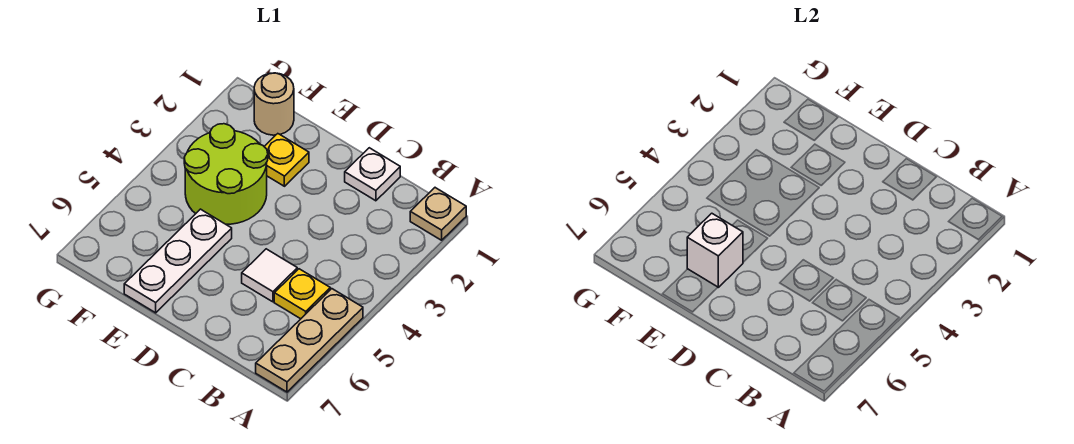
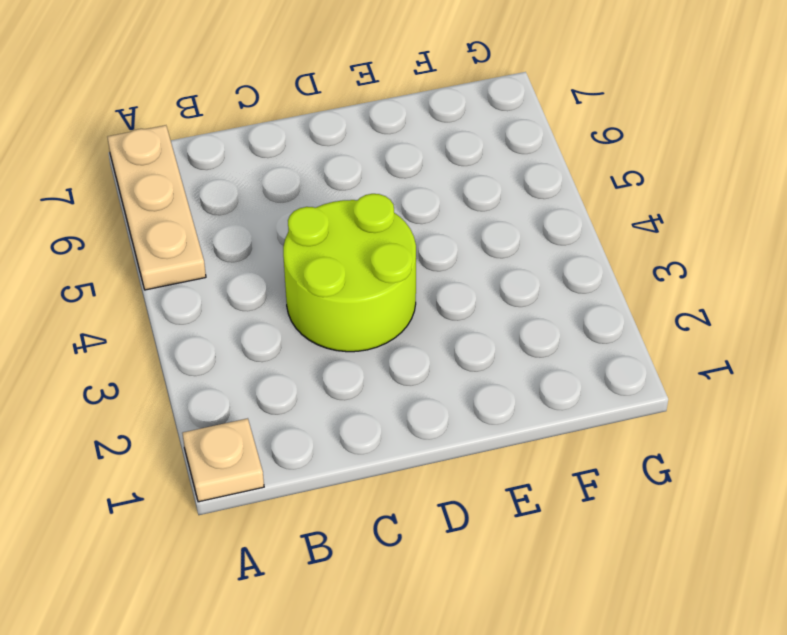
lime round brick C3:D4 level 1 -> lime round brick E3:F4 level 1
none -> yellow plate B5 level 1
none -> white plate C1 level 1

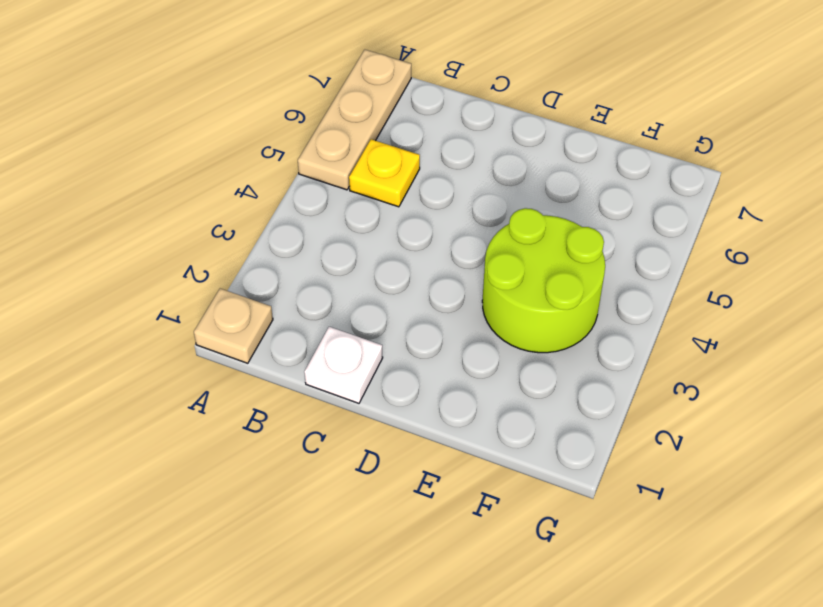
none -> white tile C5 level 1
none -> yellow plate E2 level 1

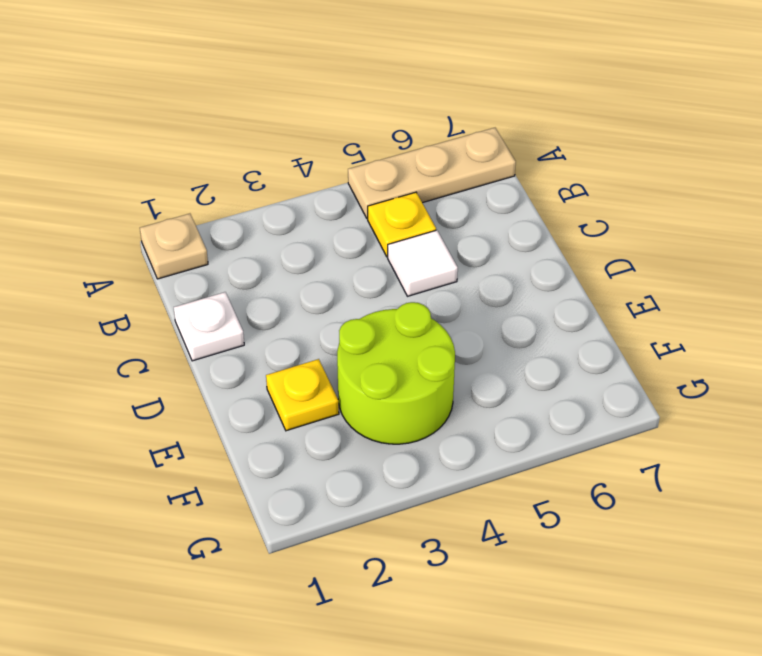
none -> white plate E5:E7 level 1
none -> tan round brick F1 level 1

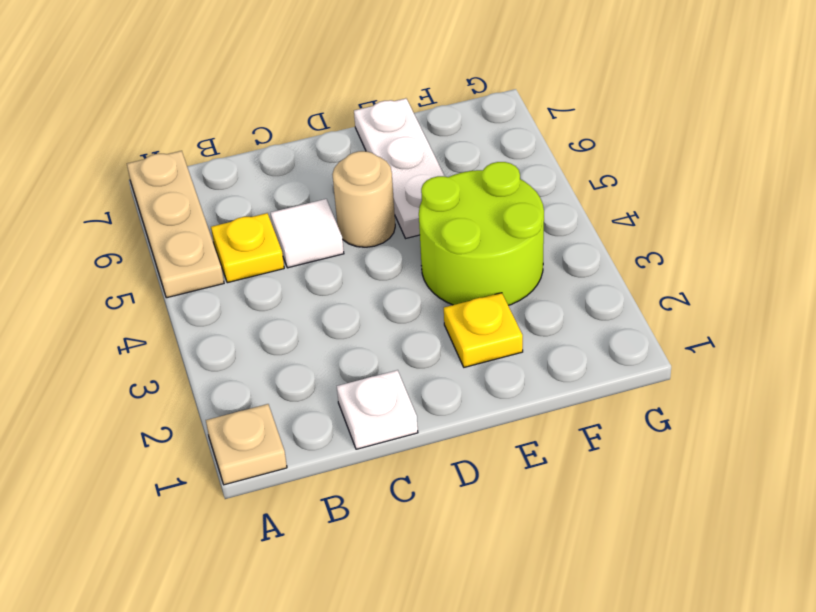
tan round brick D5 level 1 -> tan round brick F1 level 1
none -> white brick E6 level 2

